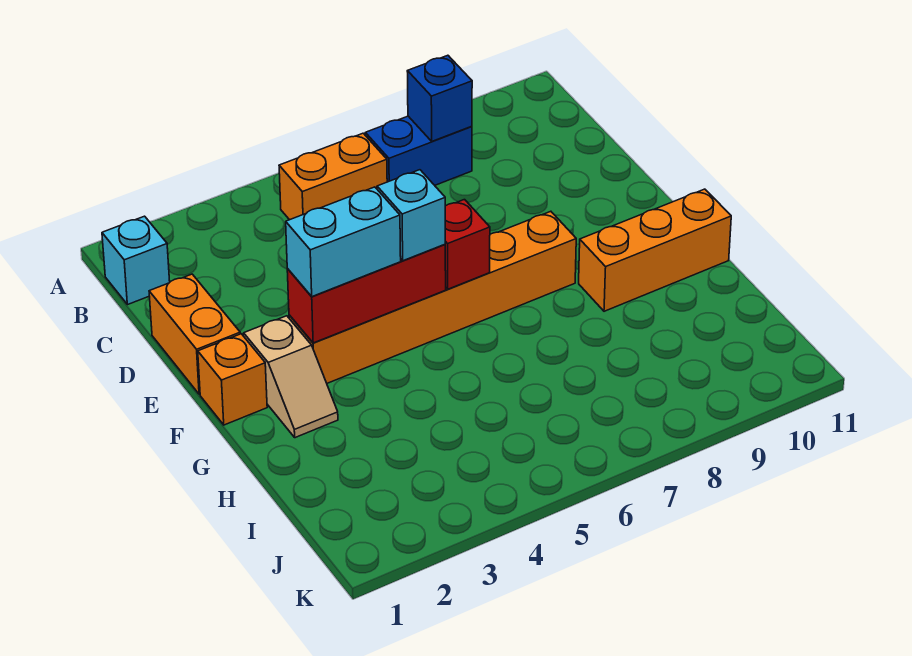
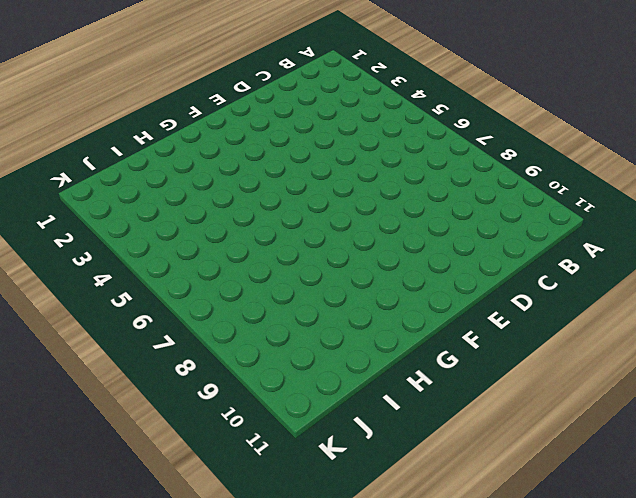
none -> cyan brick B1 level 1
none -> orange brick B5:B6 level 1
none -> blue brick B7:B8 level 1

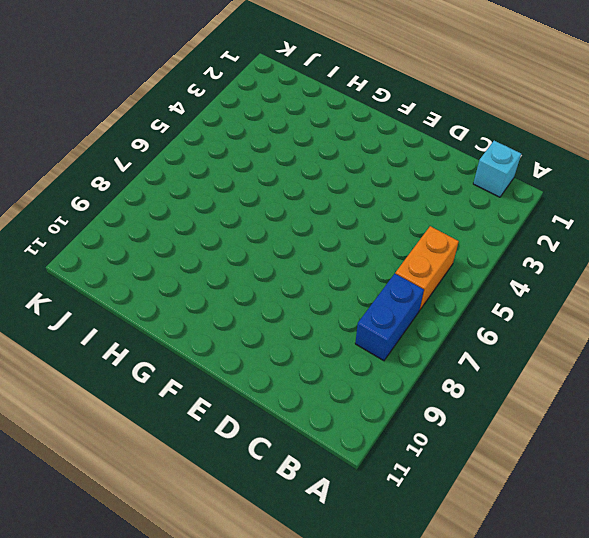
none -> orange brick D1:E1 level 1
none -> orange brick F1 level 1
none -> tan slope F2:G2 level 1 top F

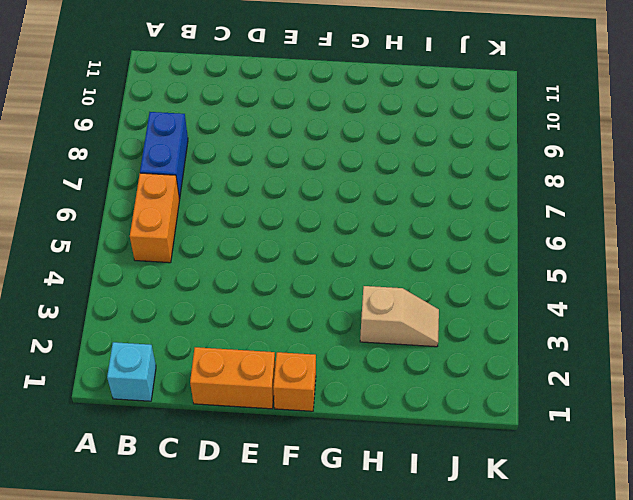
tan slope H3:I3 level 1 top H -> tan slope F2:G2 level 1 top F
none -> orange brick F3:F8 level 1
none -> orange brick G9:G11 level 1
none -> blue brick B8 level 2

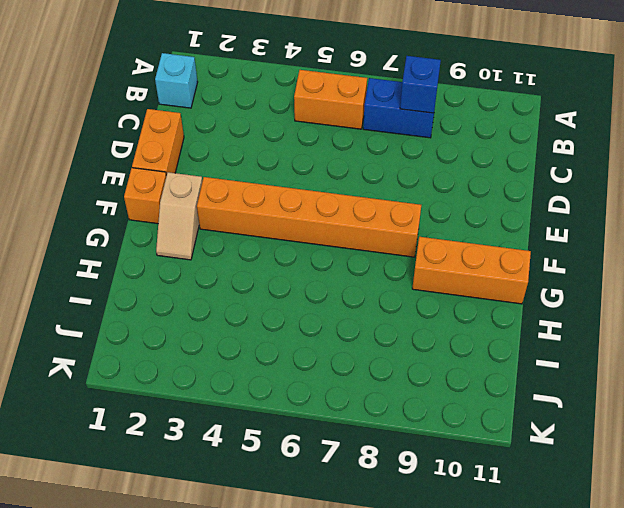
none -> red brick F3:F5 level 2
none -> red brick F6 level 2
none -> cyan brick F3:F4 level 3

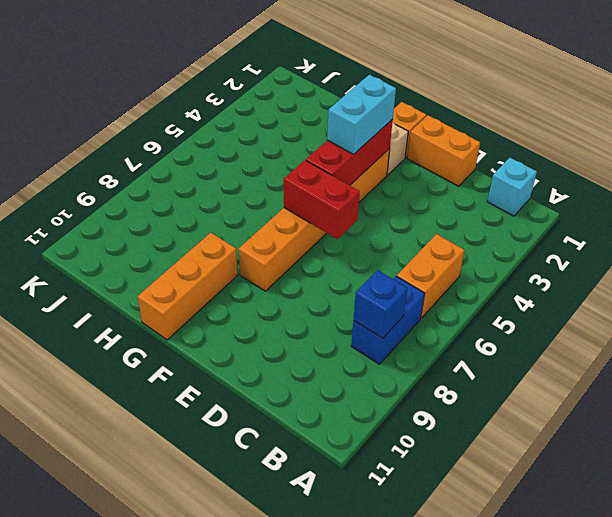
red brick E6:F6 level 2 -> red brick F6 level 2
none -> cyan brick F5 level 3

